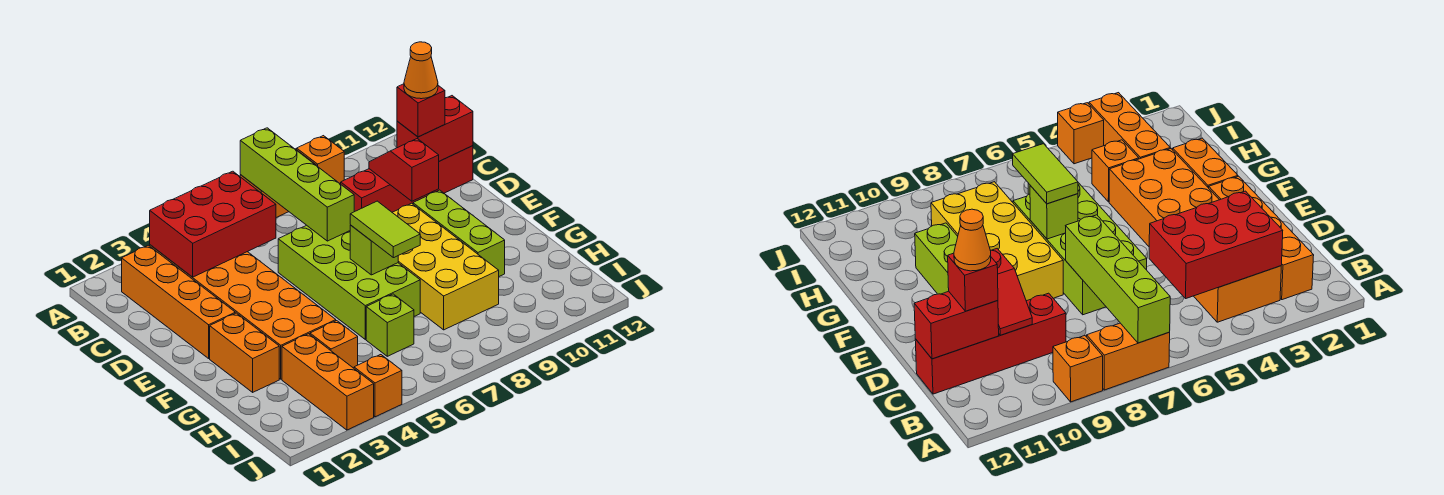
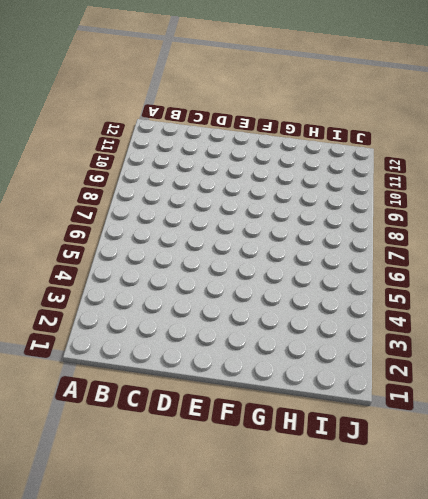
none -> orange brick A7:A8 level 1
none -> orange brick A9 level 1
none -> orange brick B2:E2 level 1

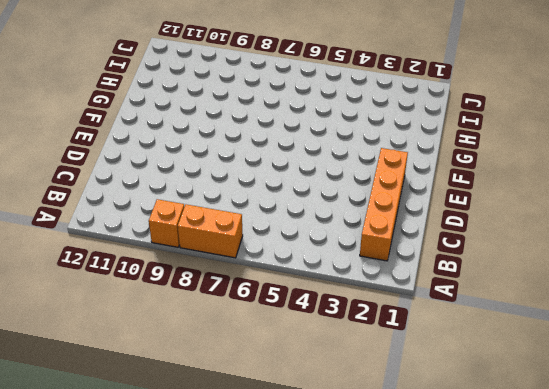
none -> orange brick B3:G4 level 1
none -> red brick C9:C12 level 1
none -> lime brick D6:G7 level 1

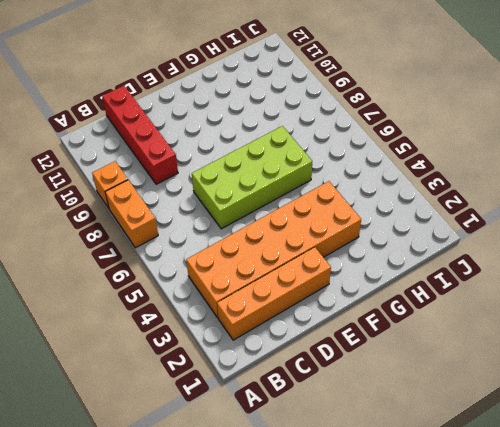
none -> yellow brick E8:H9 level 1
none -> lime brick E10:G10 level 1
none -> orange brick F2:G2 level 1

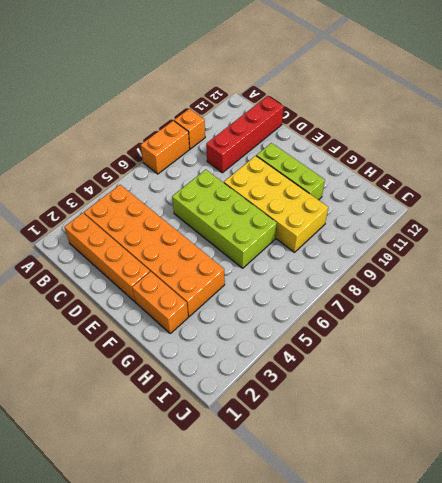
none -> orange brick H3:J3 level 1
none -> orange brick H4 level 1
none -> lime brick H6 level 1

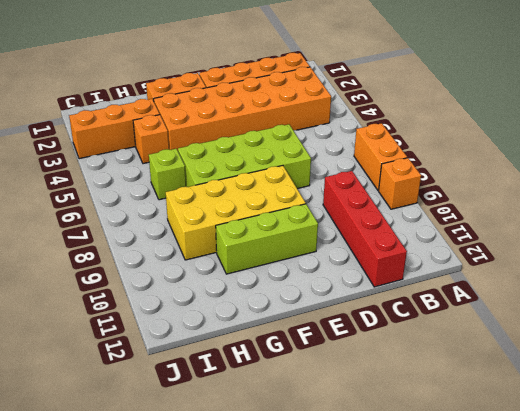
none -> orange brick J4 level 1
none -> lime brick A7:D7 level 2
none -> red brick B3:C5 level 2

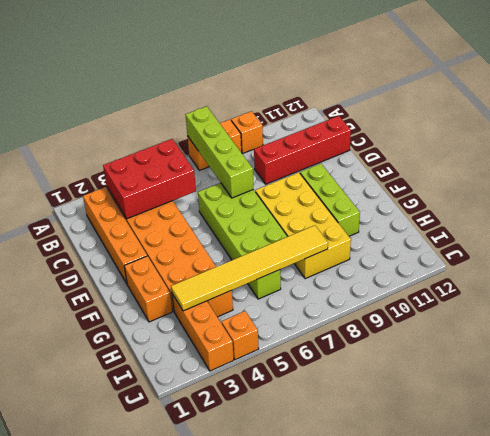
yellow tile H3:H8 level 2 -> none
none -> red slope C10:D10 level 2 top D
none -> red brick C11:C12 level 2
none -> lime brick F7 level 2

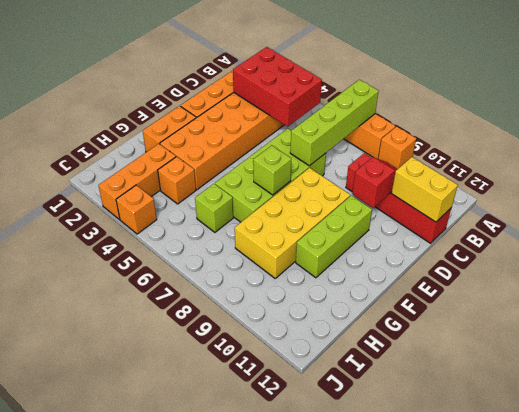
yellow brick C11:C12 level 2 -> red brick C11:C12 level 2
none -> red brick C11 level 3
none -> lime tile F7:G7 level 3
none -> orange cone C11 level 4

